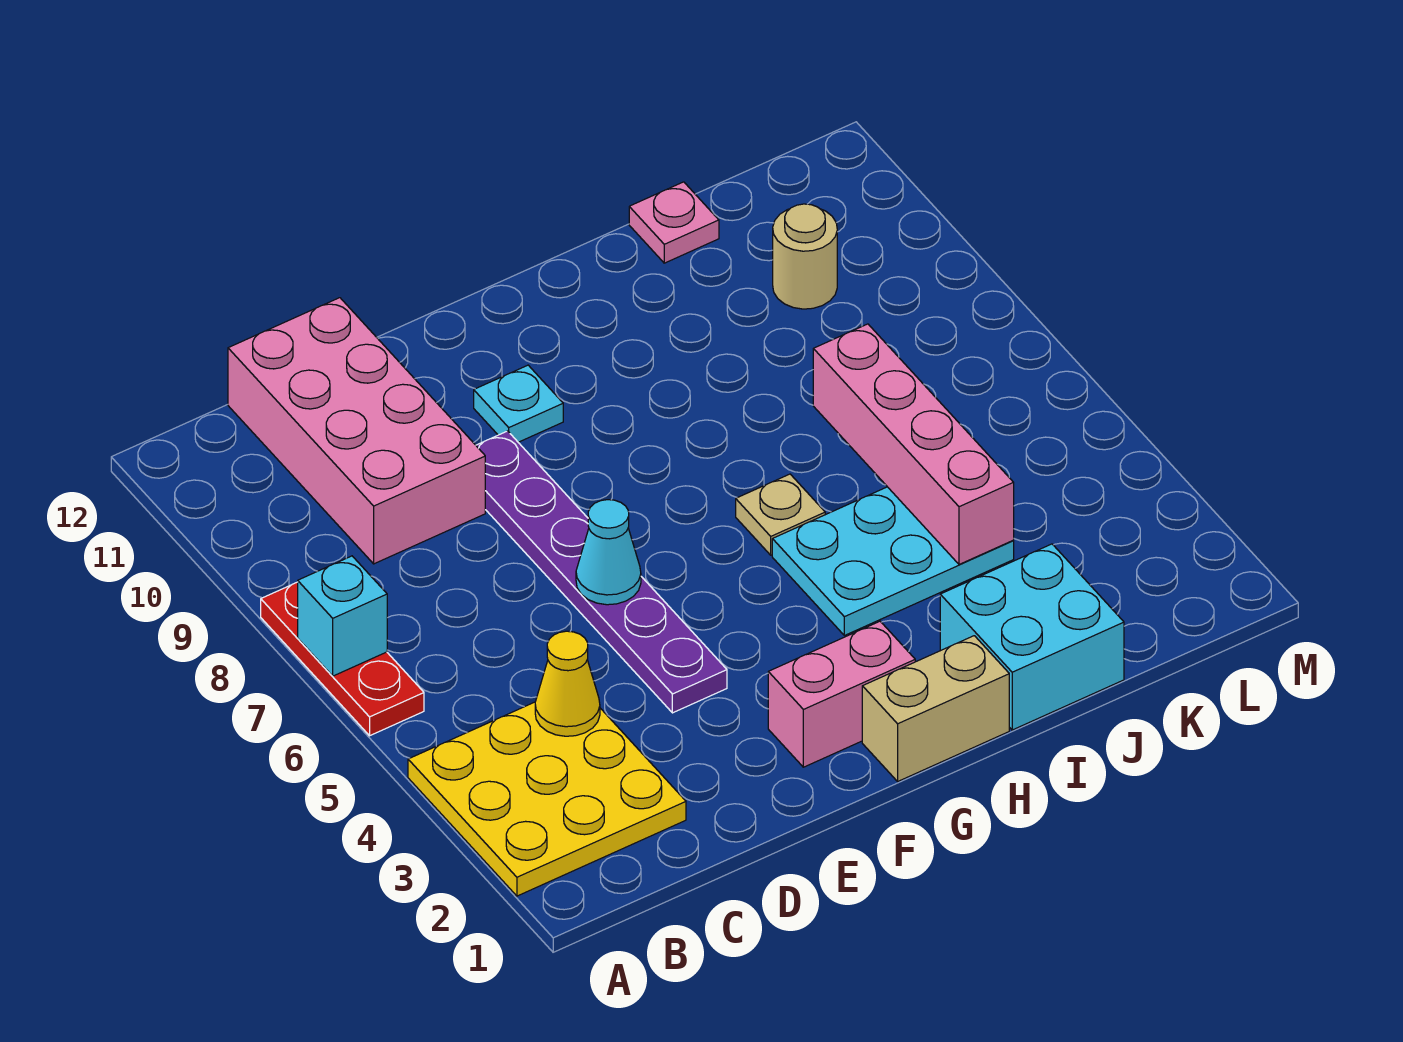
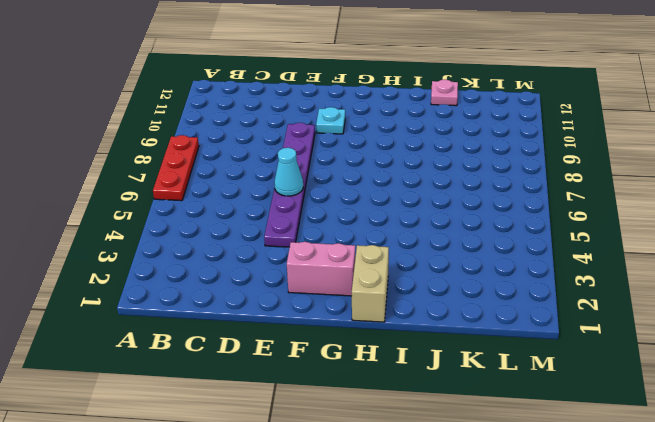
tan brick H1:H2 level 1 -> tan brick G1:H1 level 1
none -> yellow plate A2:C4 level 1
none -> pink brick C9:D12 level 1
none -> cyan plate H4:J5 level 1

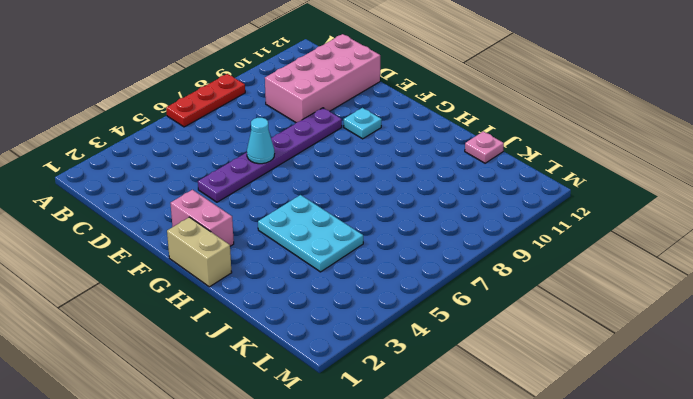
none -> yellow plate A2:C4 level 1
none -> tan plate H6 level 1
none -> cyan brick I1:J2 level 1

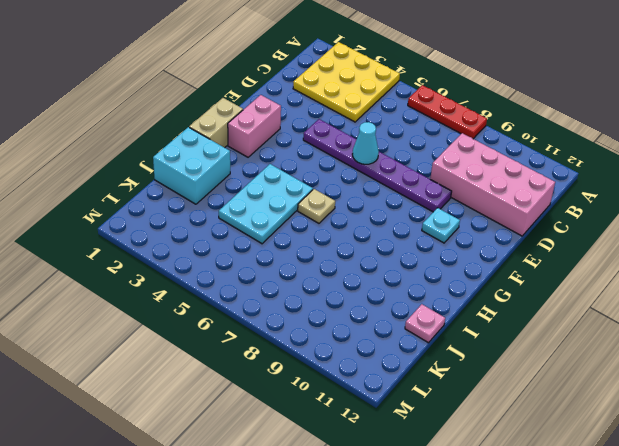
none -> tan round brick K10 level 1
none -> cyan brick A7 level 2
none -> yellow cone C4 level 2

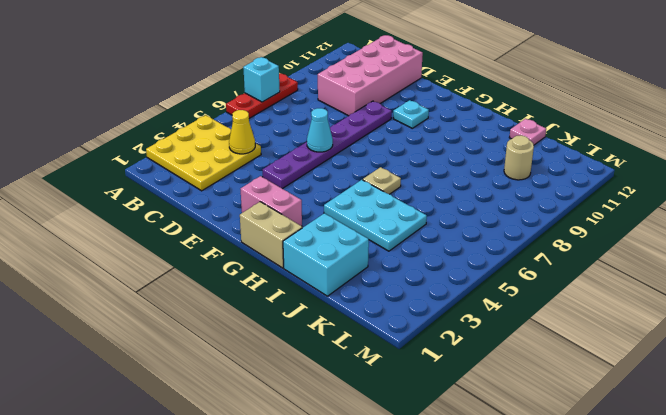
none -> pink brick J4:J7 level 2

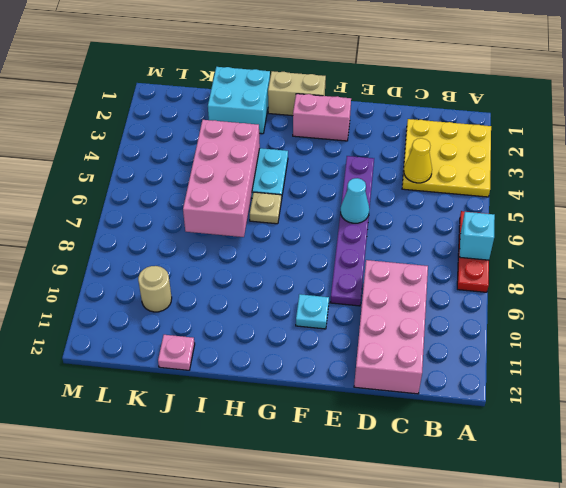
pink brick I4:J7 level 2 -> pink brick J4:J7 level 2

